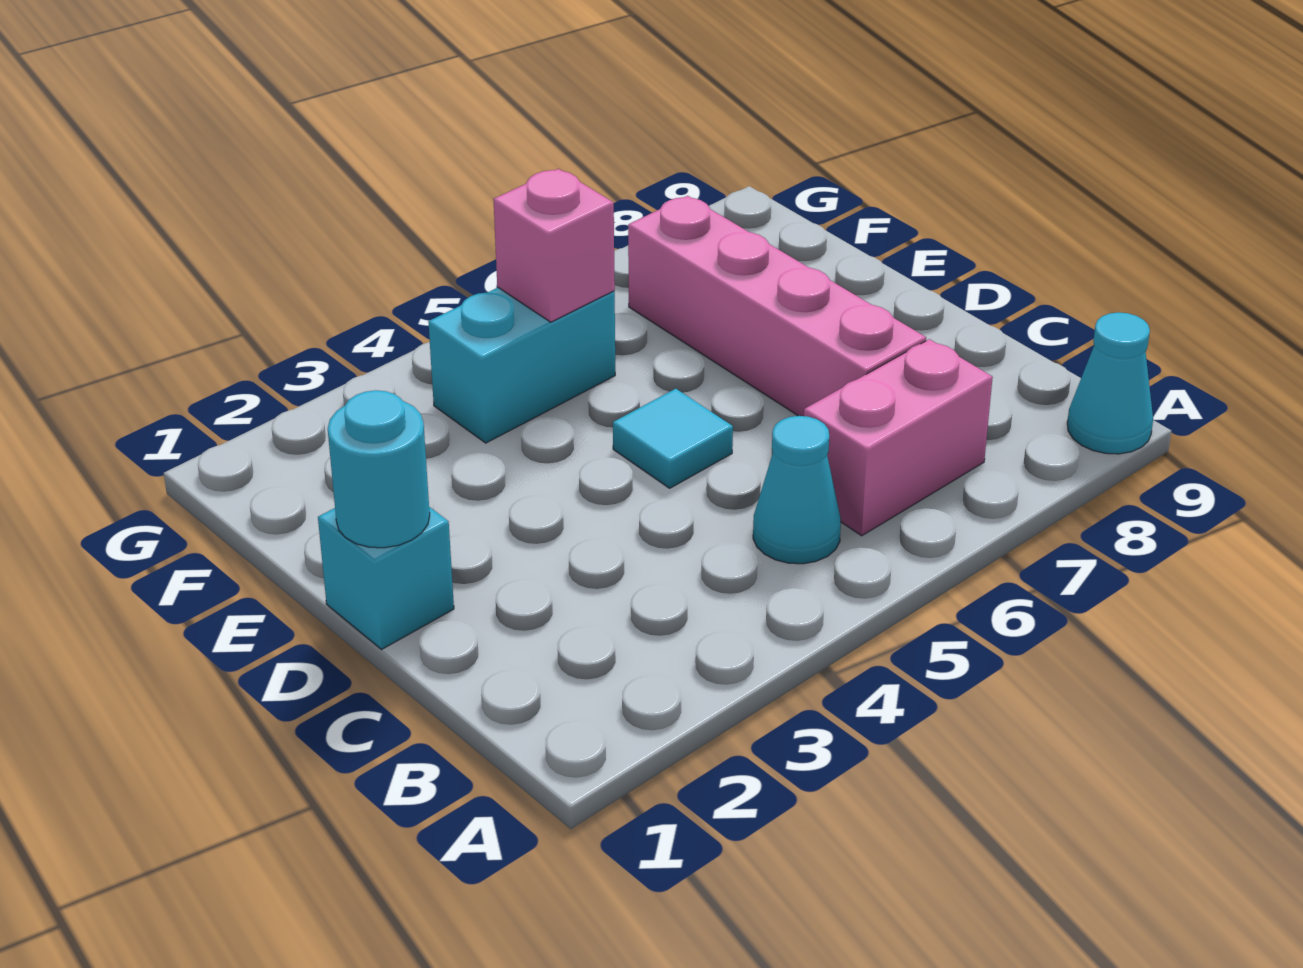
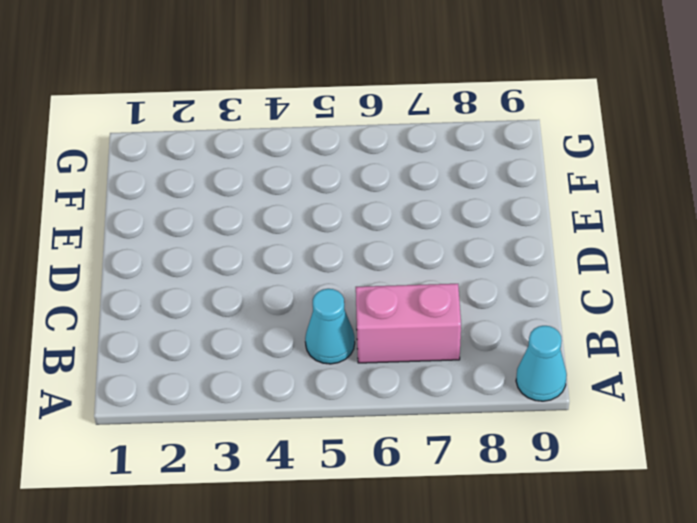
none -> pink brick C7:F7 level 1
none -> cyan brick D1 level 1

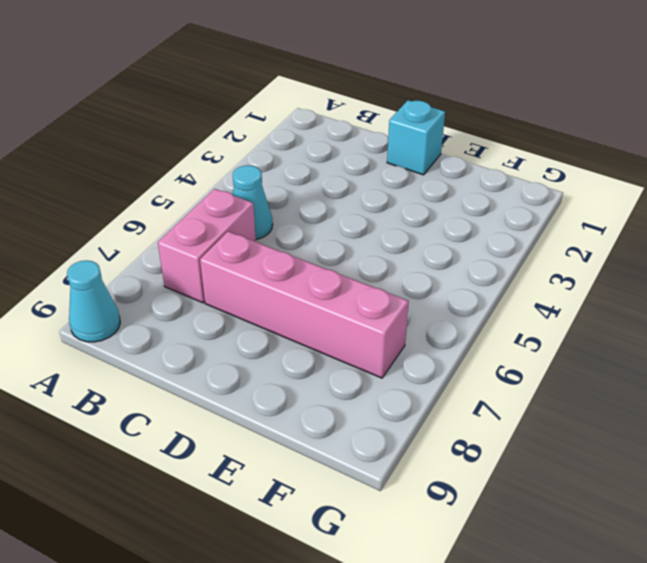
none -> cyan tile D5 level 1
none -> cyan brick F4:F5 level 1

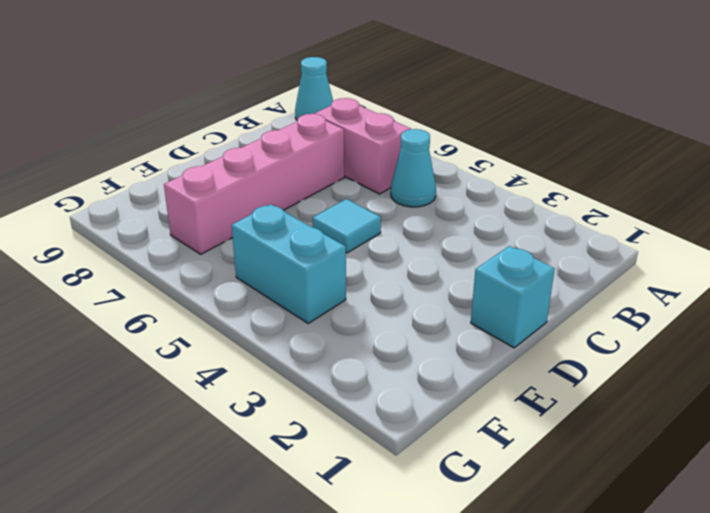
none -> cyan round brick D1 level 2
none -> pink brick F5 level 2

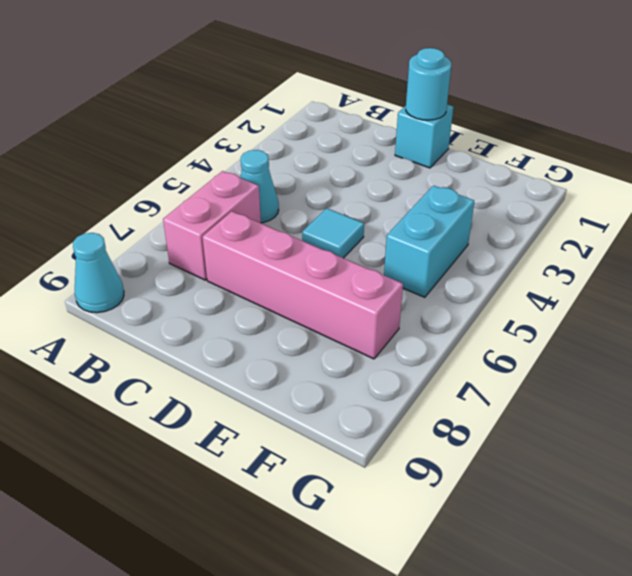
none -> pink brick F5 level 2

